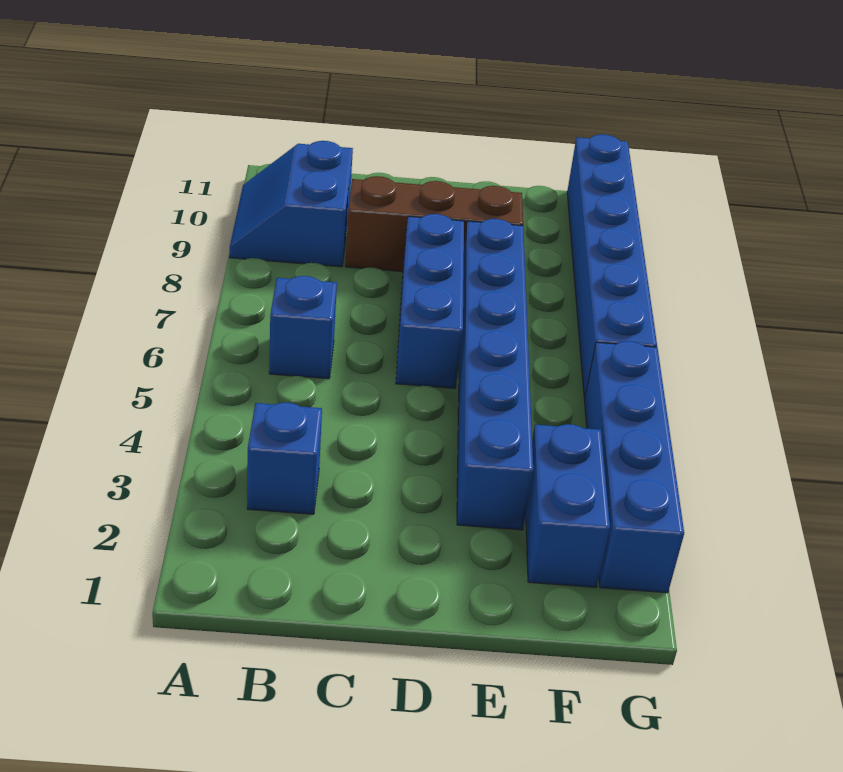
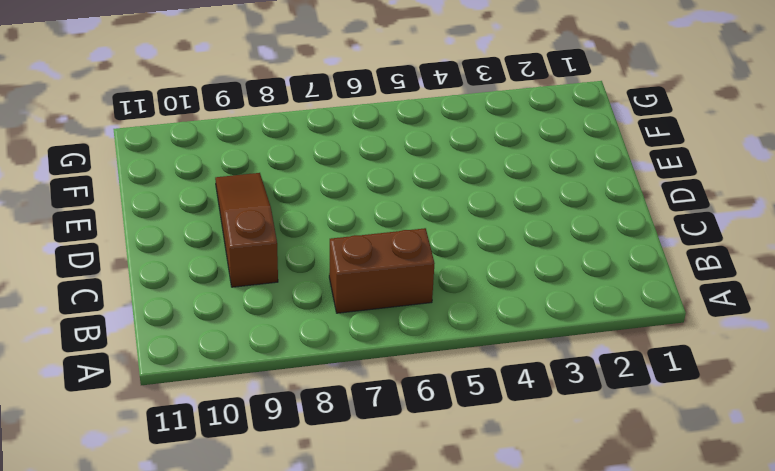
brown brick B6:B7 level 1 -> blue brick B6 level 1
brown slope C9:E9 level 1 top C -> brown brick C9:E9 level 1
none -> blue slope A9:B10 level 1 top B
none -> blue brick B3 level 1

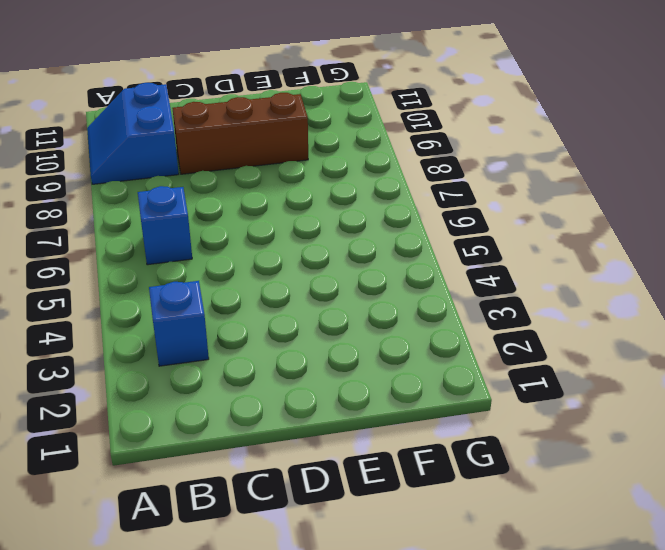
none -> blue brick D6:D8 level 1
none -> blue brick E3:E8 level 1

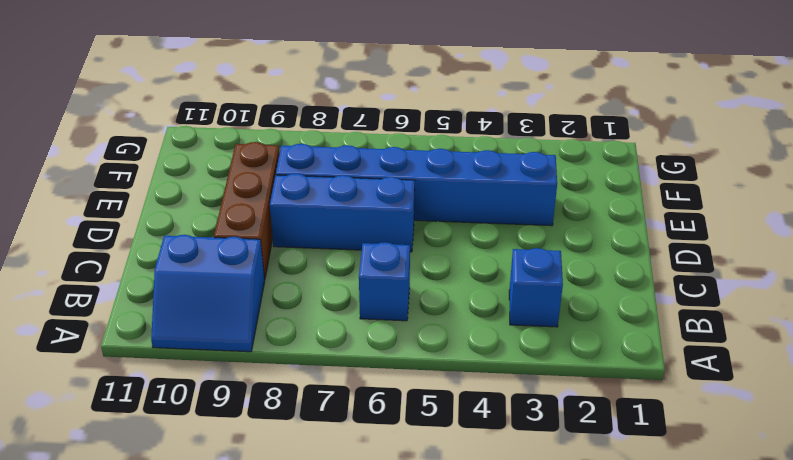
none -> blue brick F2:F3 level 1
none -> blue brick G2:G5 level 1

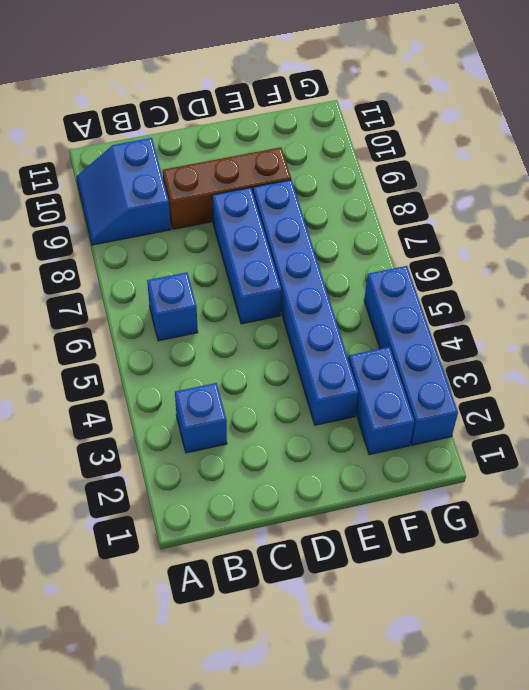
none -> blue brick G6:G11 level 1

